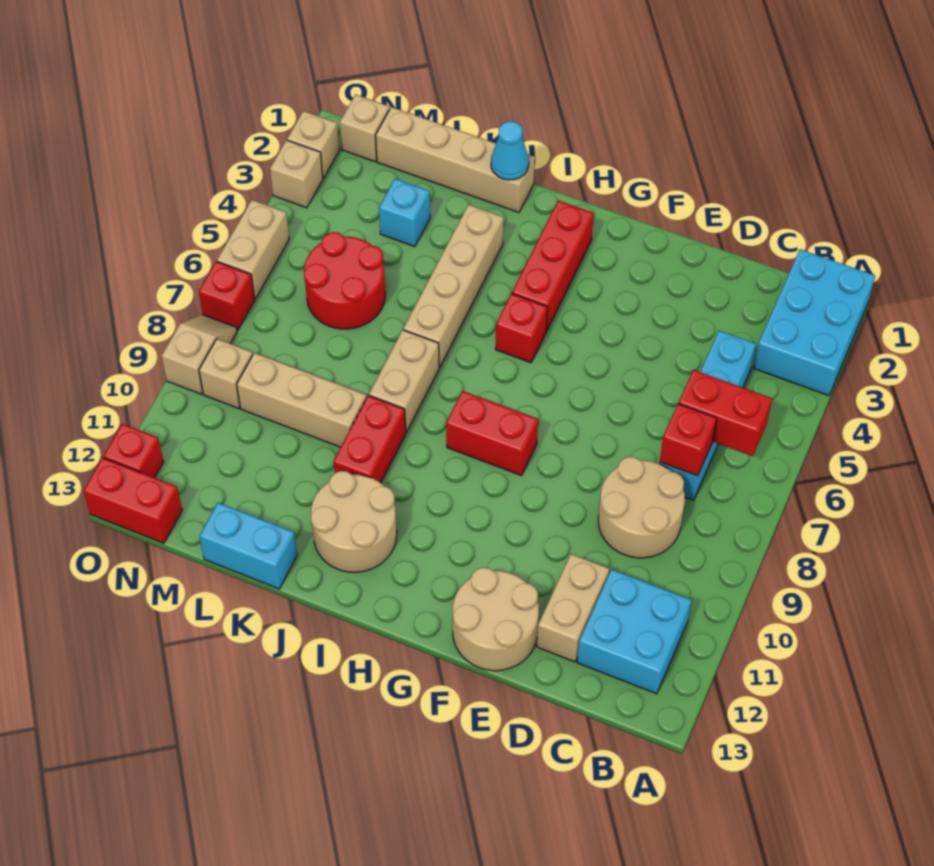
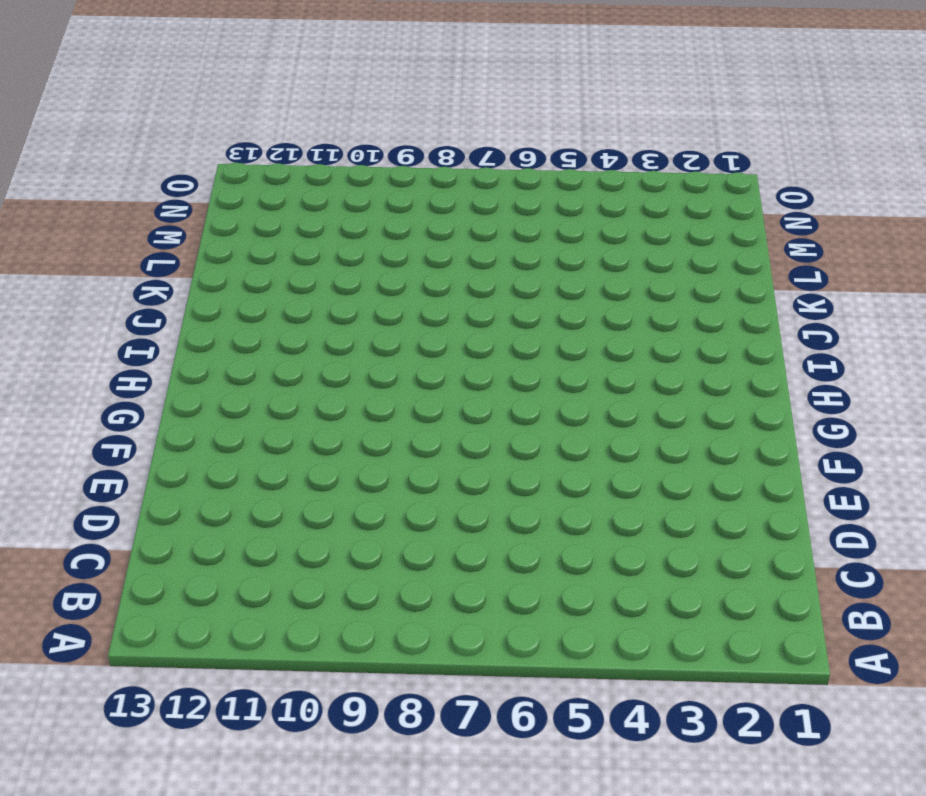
none -> cyan brick A1:B3 level 1
none -> cyan brick B11:C12 level 1
none -> cyan brick C4:C7 level 1
none -> tan round brick C8:D9 level 1

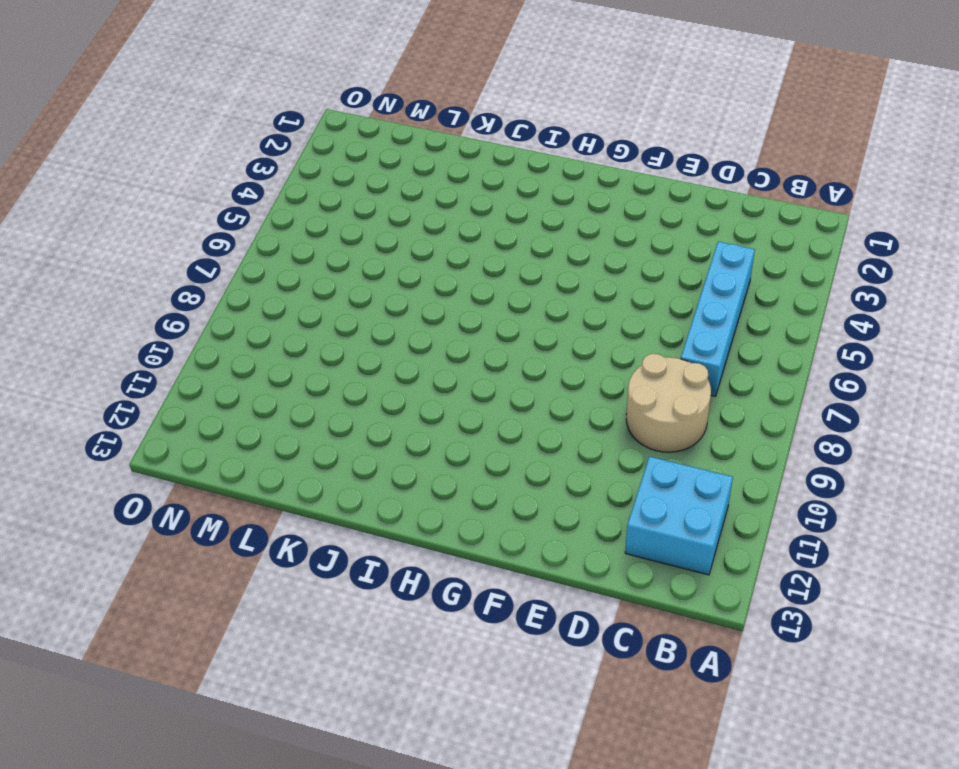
none -> cyan brick A1:B3 level 1
none -> tan brick D11:D12 level 1
none -> tan round brick E12:F13 level 1
none -> red brick G8:H8 level 1

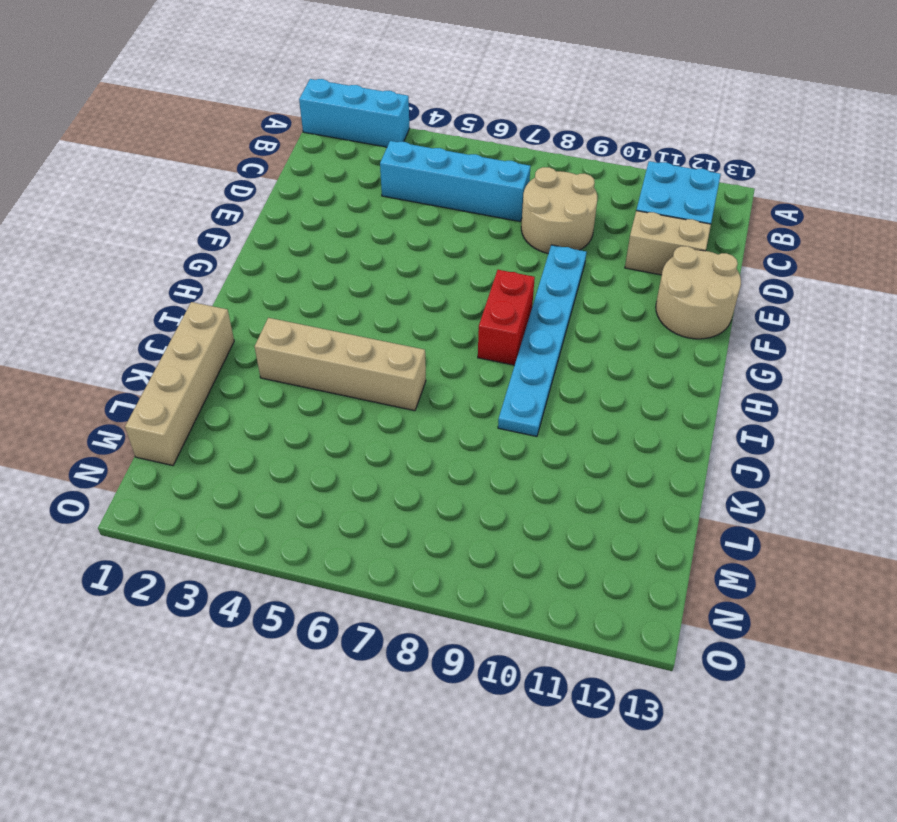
cyan brick A1:A3 level 1 -> cyan brick A1:B3 level 1
cyan plate E9:J9 level 1 -> red brick J9:J10 level 1
none -> red brick H2:H4 level 1
none -> red brick H5 level 1
none -> tan round brick I11:J12 level 1
none -> tan brick J7:J8 level 1

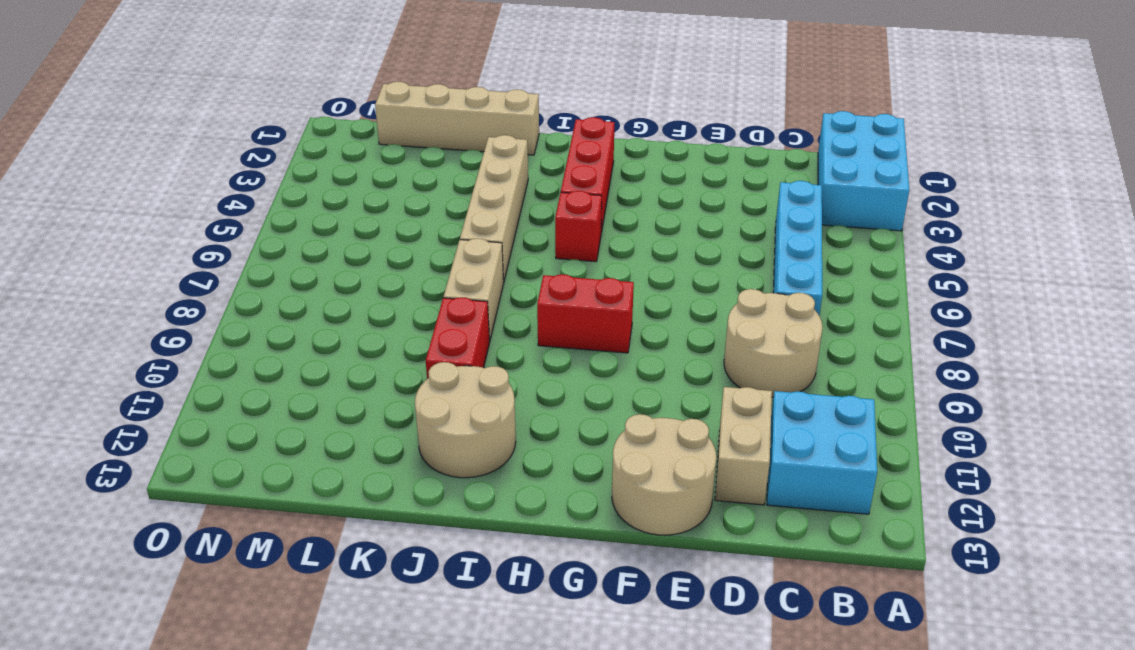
none -> tan brick K9:M9 level 1
none -> cyan brick K13:L13 level 1
none -> cyan brick L3 level 1
none -> red round brick L5:M6 level 1

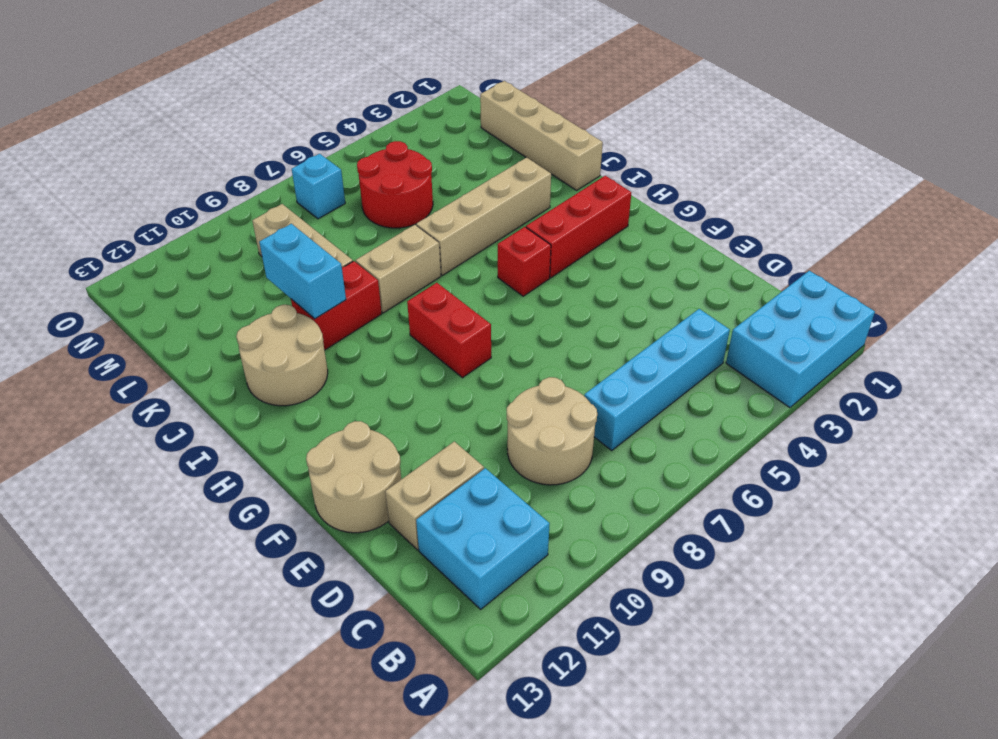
cyan brick J10:K10 level 2 -> cyan brick K13:L13 level 1
cyan brick N7 level 1 -> cyan brick L3 level 1
none -> tan brick N1 level 1
none -> tan brick N9 level 1
none -> red brick N13:O13 level 1
none -> tan brick O2 level 1

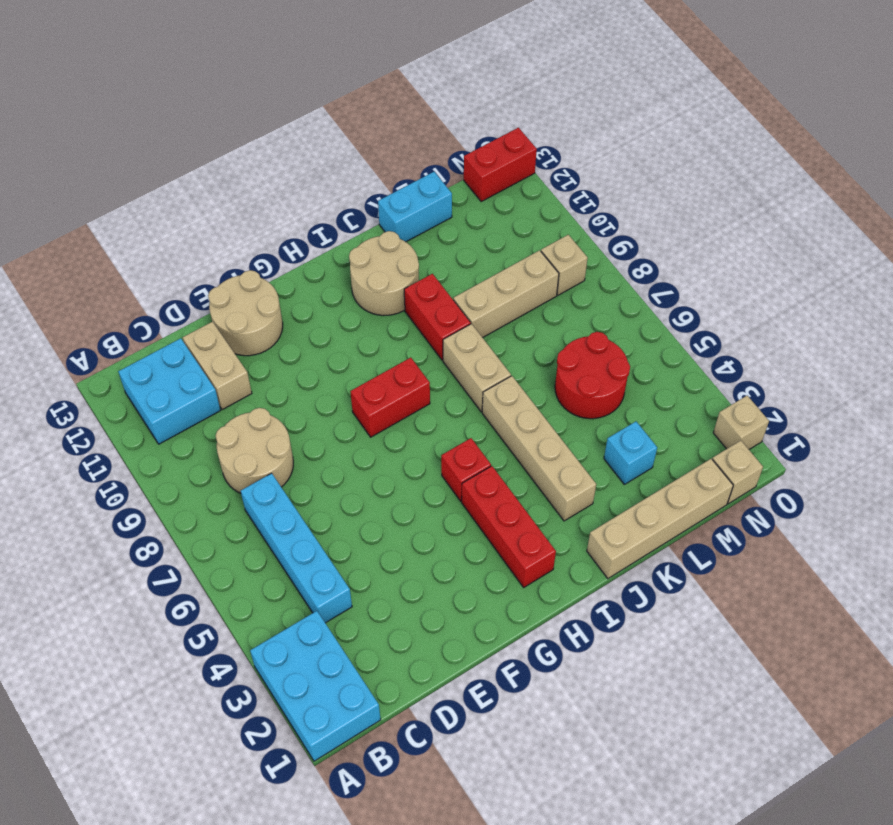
none -> tan brick O3 level 1
none -> tan brick O5:O6 level 1
none -> red brick O7 level 1
none -> tan slope O8:O9 level 1 top 9

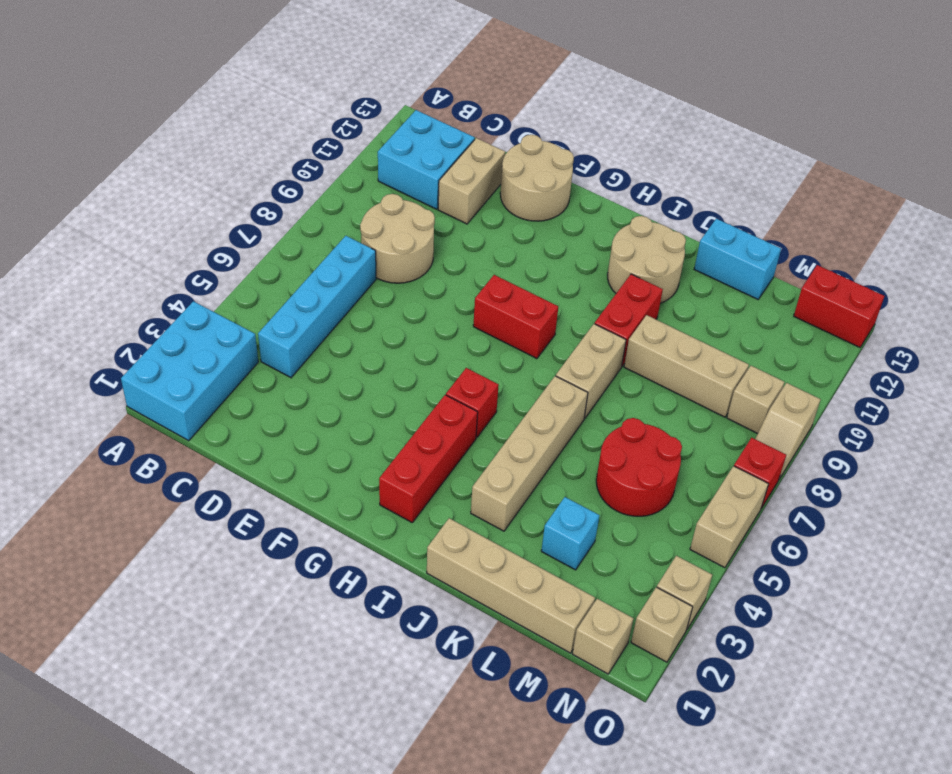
none -> red brick O12 level 1
none -> red brick B6:C6 level 2
none -> red brick C7 level 2
none -> cyan cone J1 level 2

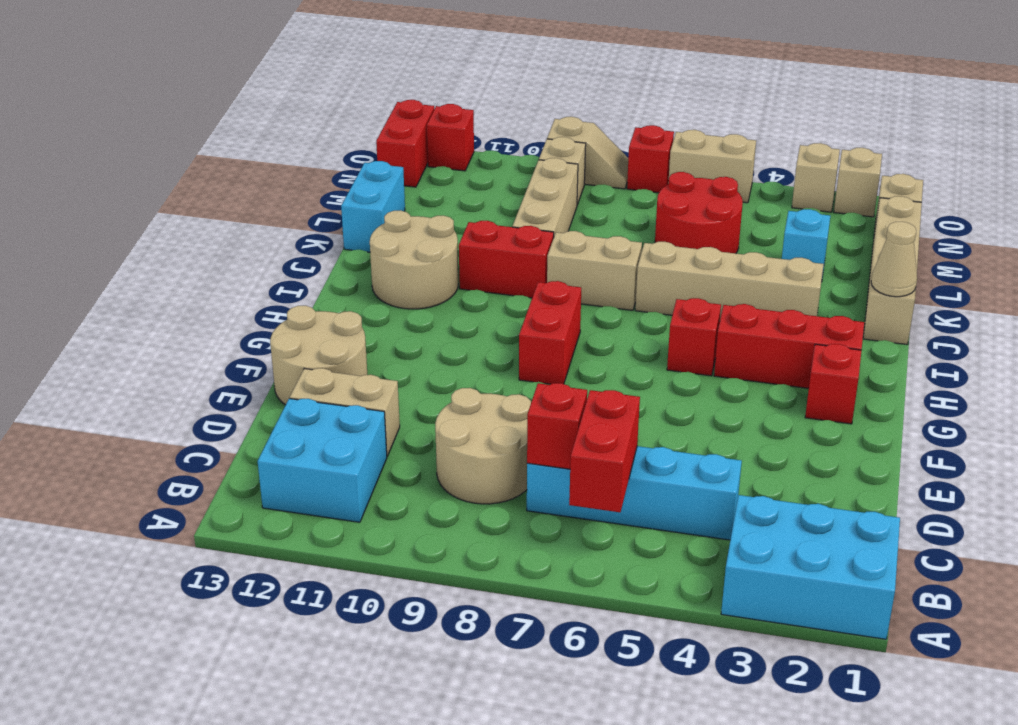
red brick G2 level 1 -> none
tan cone J1 level 2 -> cyan cone J1 level 2

